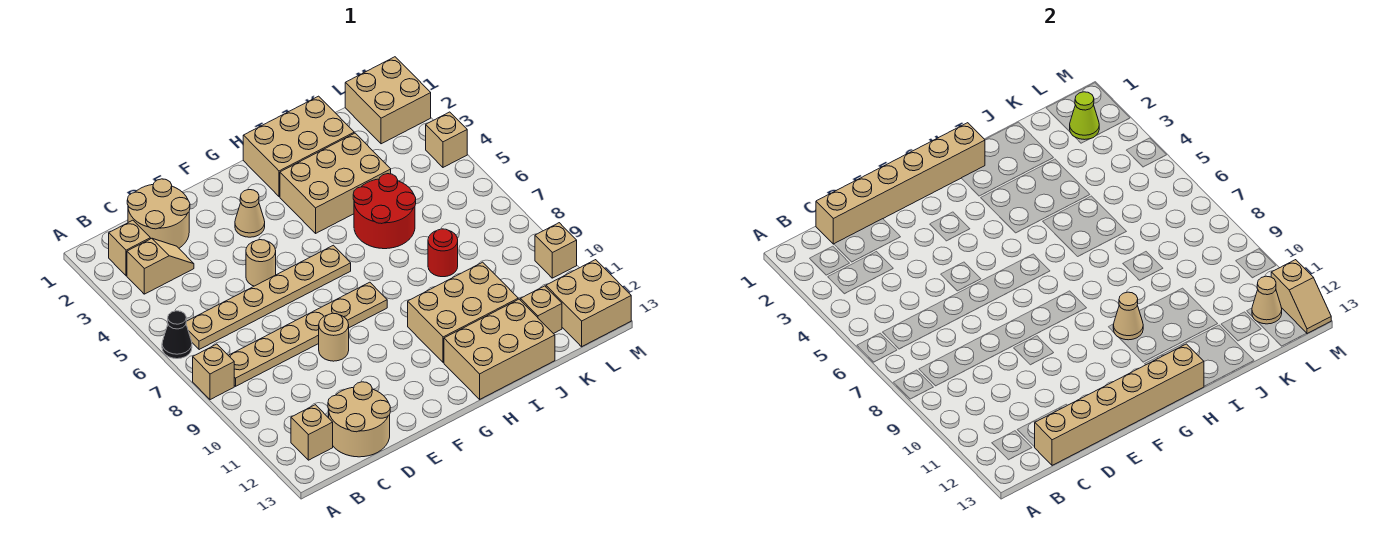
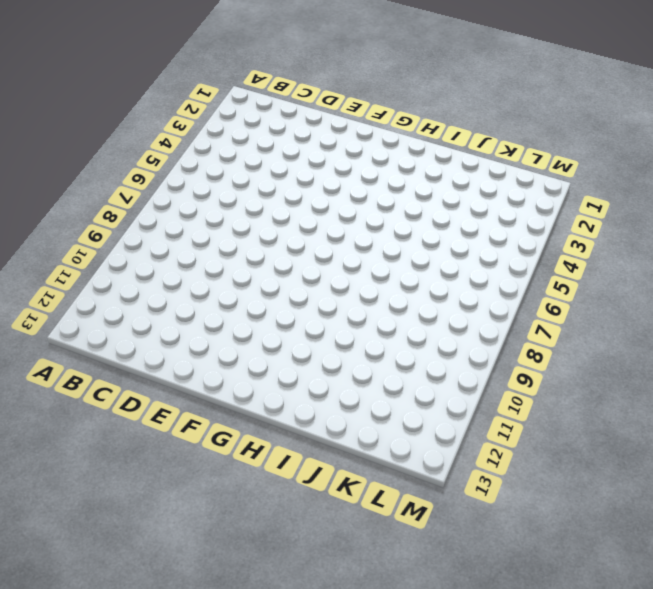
none -> black cone A6 level 1
none -> tan brick A8 level 1
none -> tan brick B2 level 1

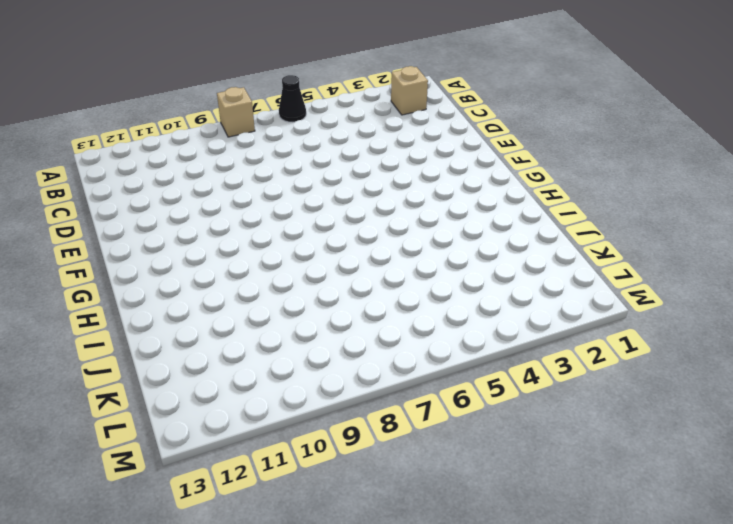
none -> tan slope B3:C3 level 1 top B
none -> tan plate B6:G6 level 1
none -> tan plate B8:G8 level 1

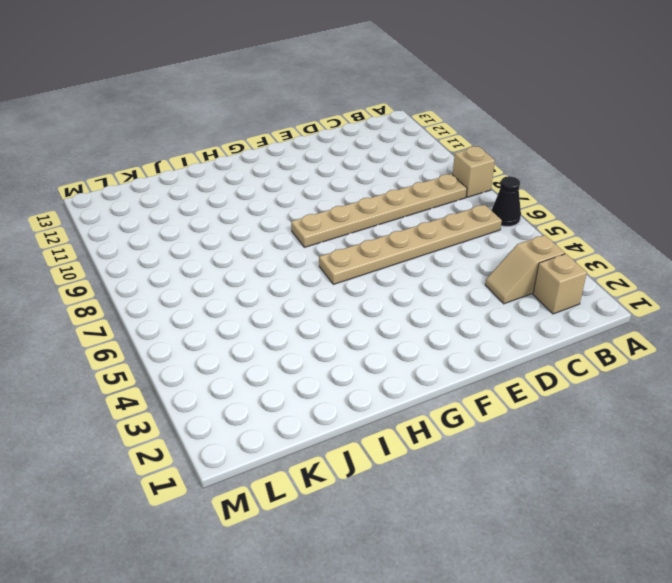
none -> tan brick B12 level 1
none -> tan round brick C1:D2 level 1
none -> tan round brick C12:D13 level 1

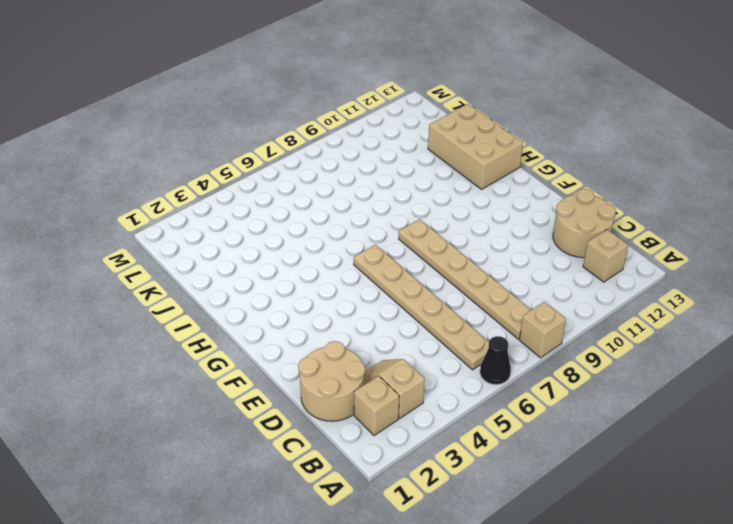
none -> tan round brick E5 level 1
none -> tan round brick E9 level 1
none -> tan cone F3 level 1

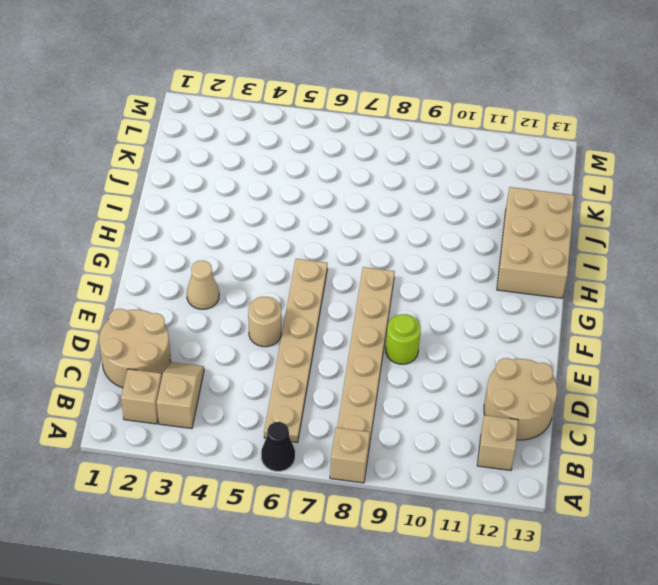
lime round brick E9 level 1 -> tan round brick E9 level 1
none -> tan brick H1:J2 level 1
none -> tan brick H3:J4 level 1
none -> tan brick H10:J11 level 1

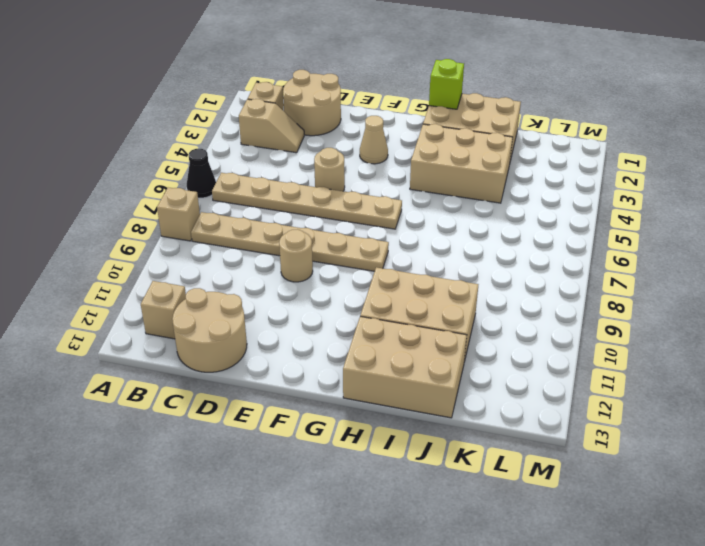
lime brick H1 level 2 -> tan brick C1:H1 level 2
none -> red round brick I5:J6 level 1
none -> red round brick J8 level 1
none -> tan brick K12 level 1

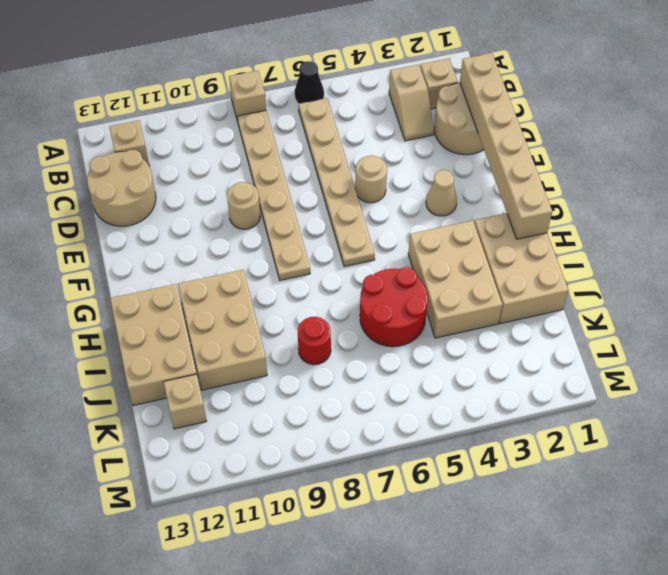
none -> tan brick L1:M2 level 1
none -> tan brick L12:M13 level 1
none -> tan brick M4 level 1

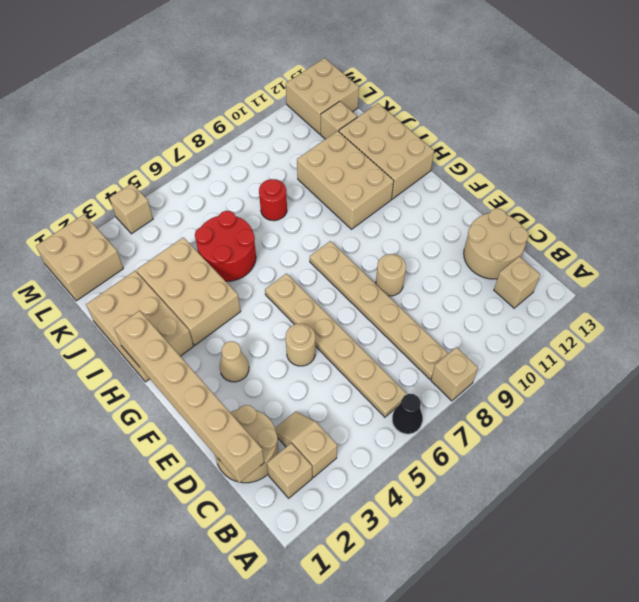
none -> tan brick M10 level 1
none -> tan brick C13:H13 level 2
none -> tan cone H10 level 2

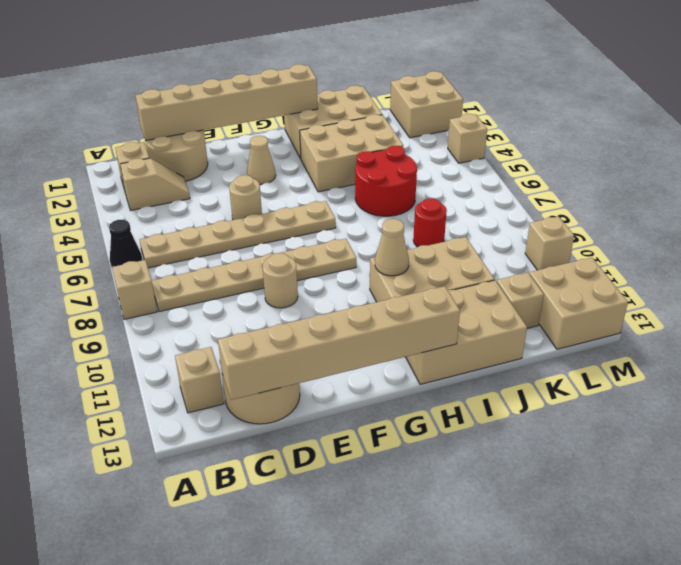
none -> lime cone L2 level 2
none -> tan cone L12 level 2
none -> tan slope M12:M13 level 2 top 12

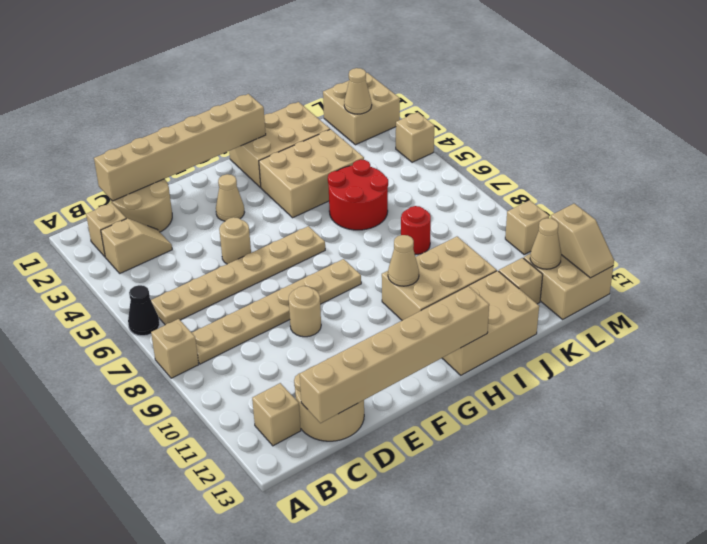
tan cone L2 level 2 -> lime cone L2 level 2

